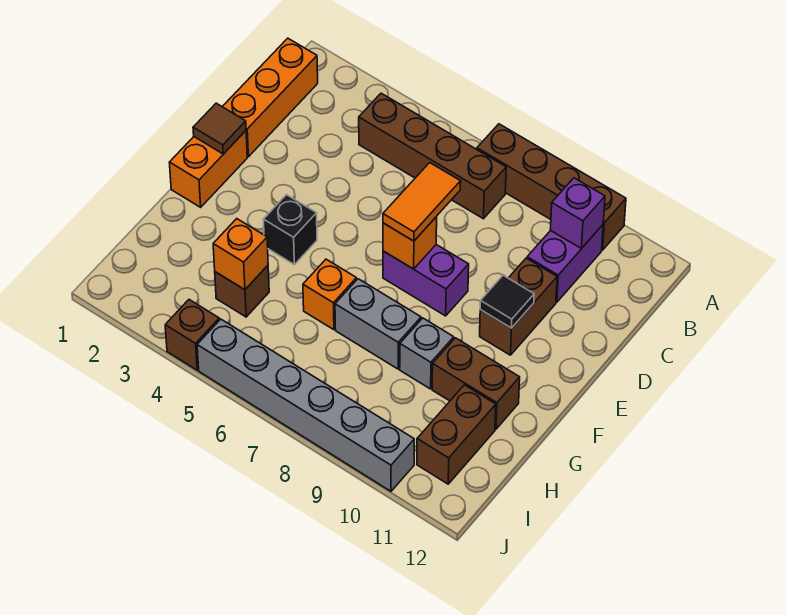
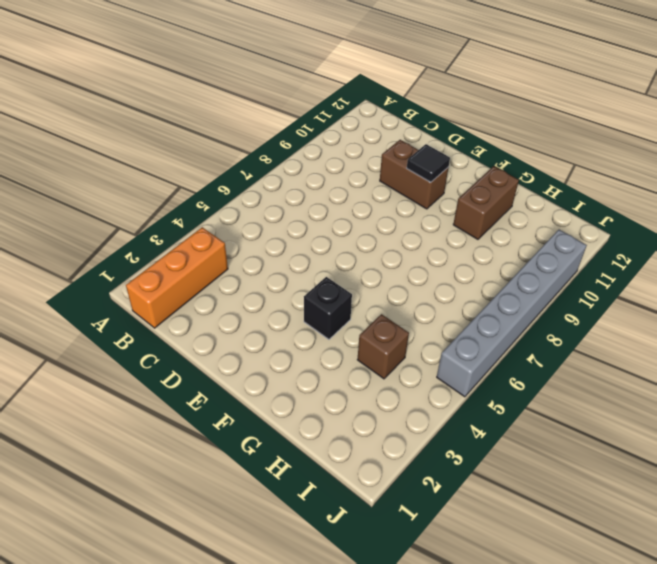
orange brick B1:B3 level 1 -> orange brick B1:D1 level 1
none -> brown brick A7:A10 level 1
none -> brown brick B4:B7 level 1
none -> purple brick B10:C10 level 1

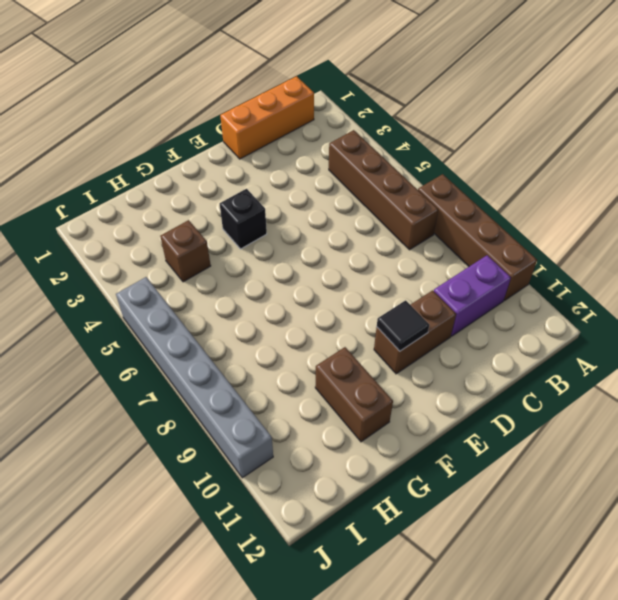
none -> orange brick E1:F1 level 1
none -> purple brick E7:E8 level 1
none -> orange brick G6 level 1

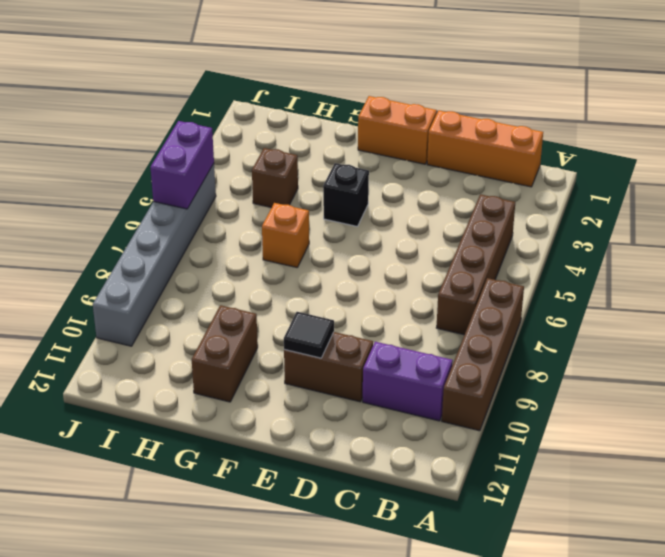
purple brick J5:J6 level 2 -> purple brick E7:E8 level 1
none -> grey brick G7:G8 level 1
none -> grey brick G9 level 1
none -> brown brick H11:I11 level 1

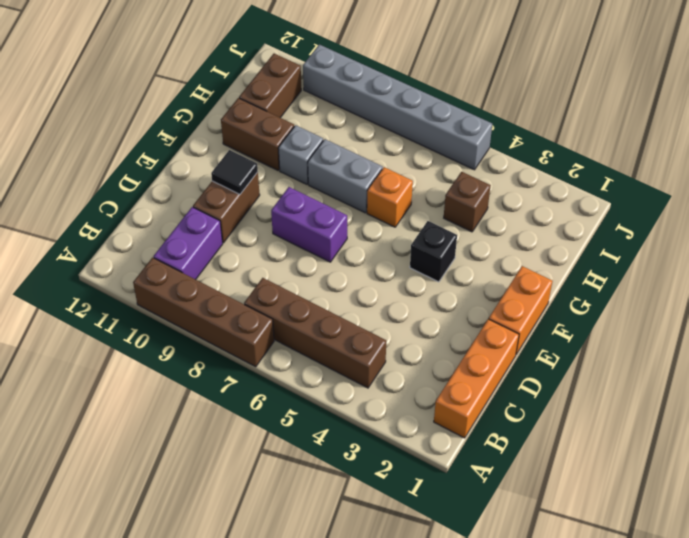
none -> brown brick J4 level 1
none -> purple brick B10 level 2
none -> brown tile E1 level 2

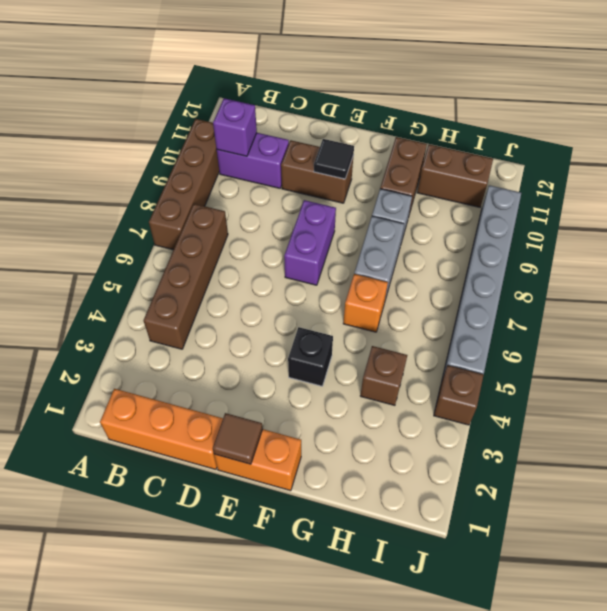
none -> orange brick E7 level 2
none -> orange brick H4 level 2
none -> orange tile D7:E7 level 3

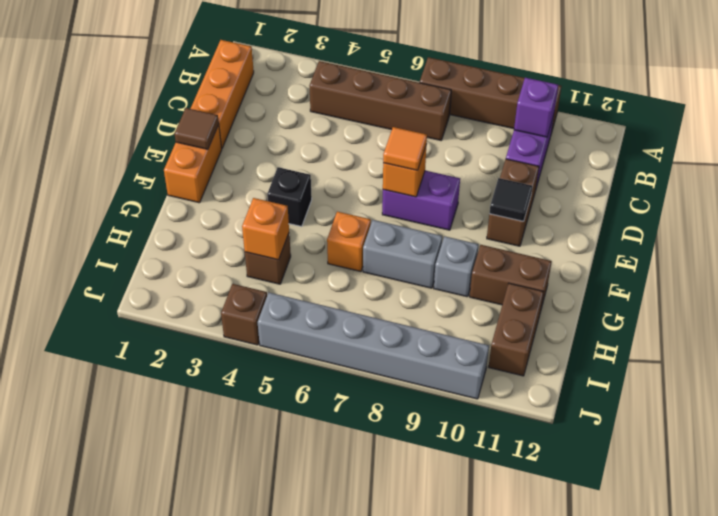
orange tile E7 level 3 -> orange tile D7:E7 level 3

